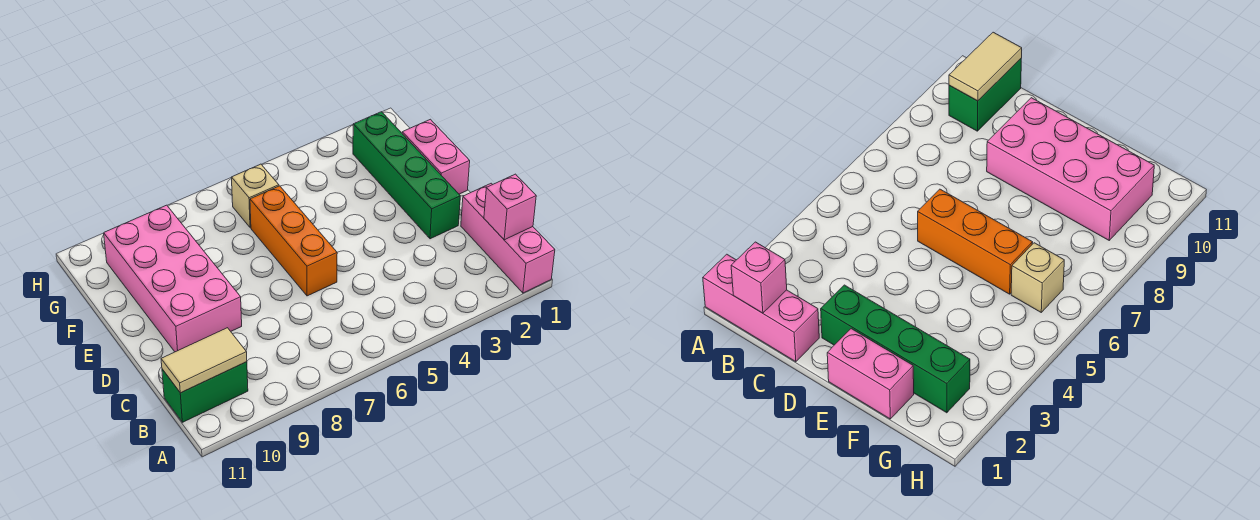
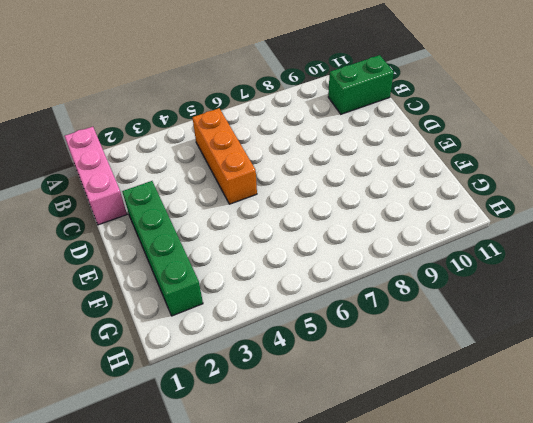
orange brick B5:D5 level 1 -> orange brick D6:F6 level 1
none -> pink brick D9:G10 level 1
none -> pink brick E1:F1 level 1

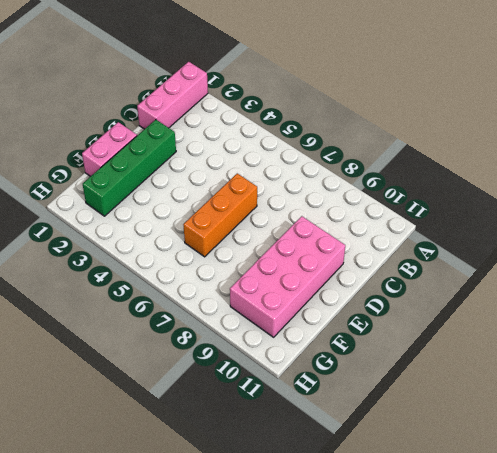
none -> green brick B10:B11 level 1
none -> tan brick G6 level 1

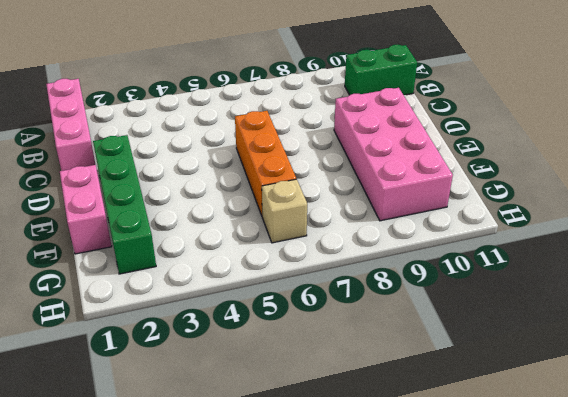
none -> pink brick B1 level 2
none -> tan tile B10:B11 level 2

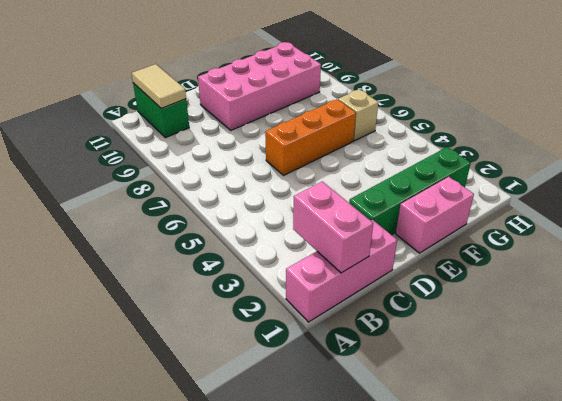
pink brick B1:B2 level 2 -> pink brick B1 level 2

